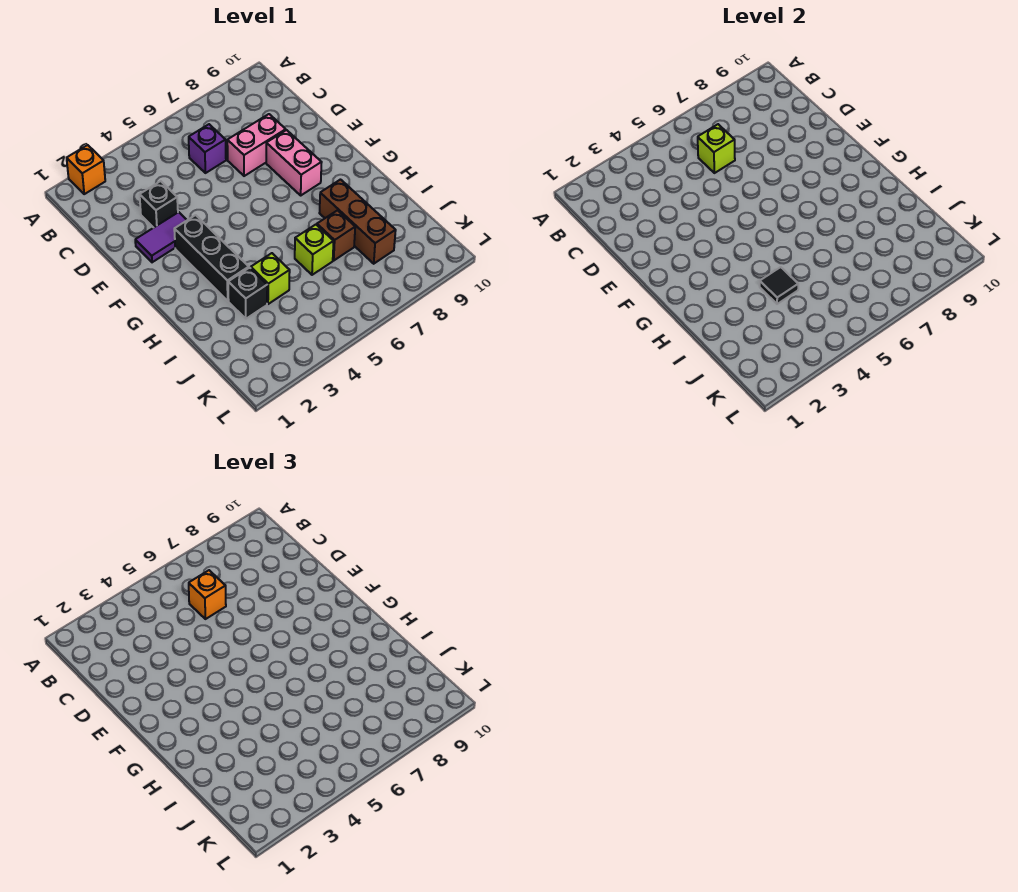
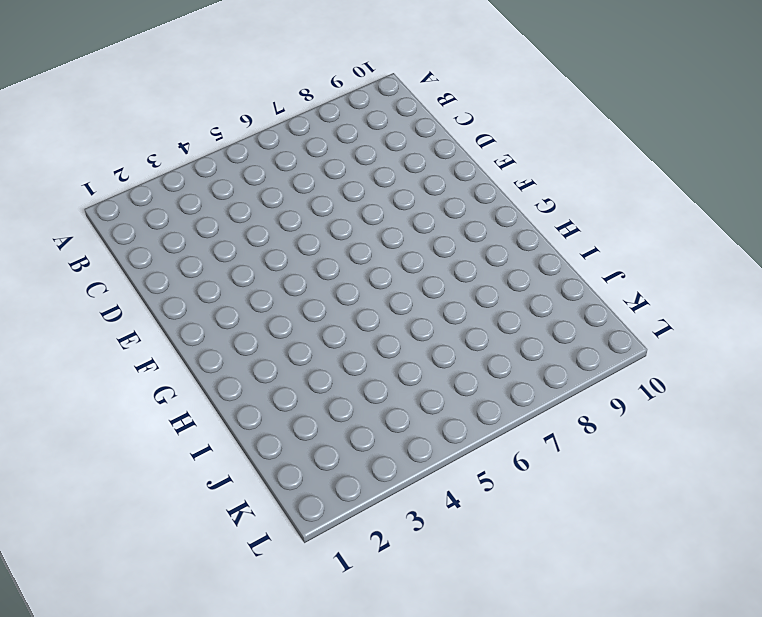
none -> orange brick A2 level 1
none -> purple brick C6 level 1
none -> black brick D3 level 1

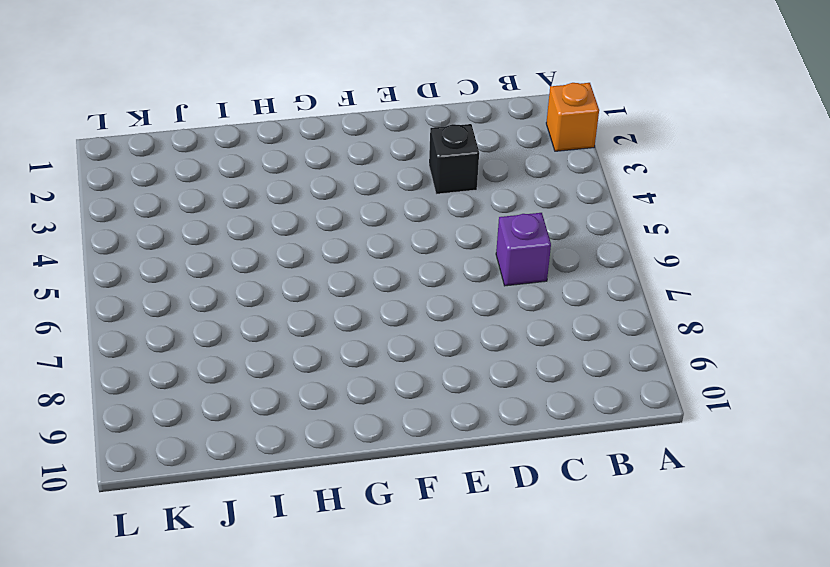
none -> pink brick D7:D8 level 1
none -> purple tile E2:E3 level 1
none -> pink brick E8:F8 level 1

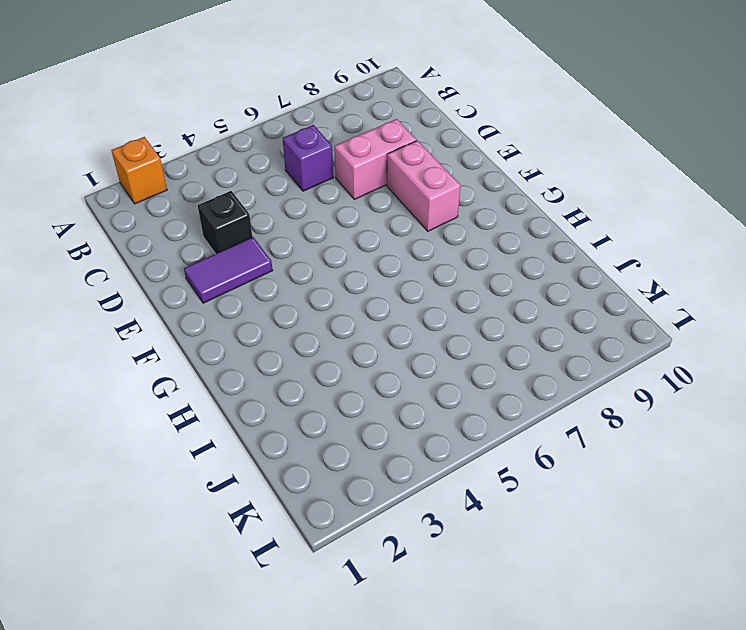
none -> black brick F3:H3 level 1
none -> brown brick H8:J8 level 1
none -> black brick I3 level 1

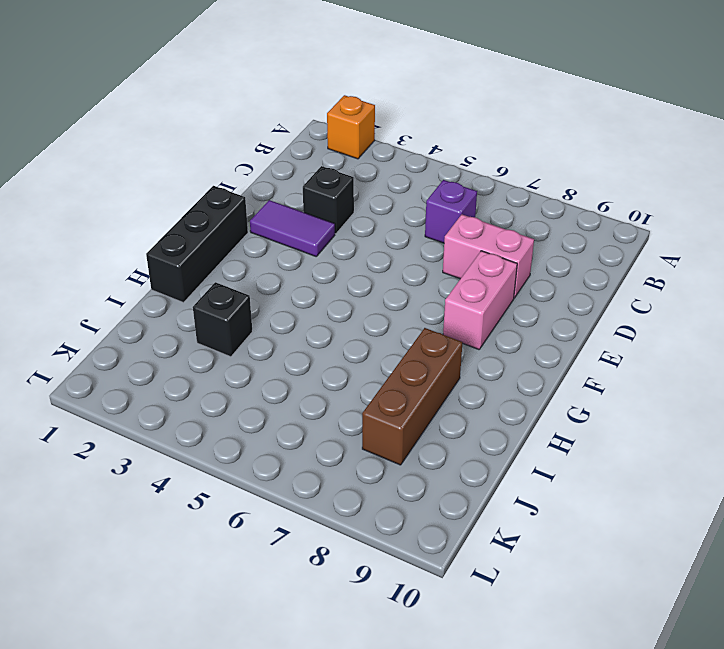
black brick F1:H1 level 1 -> black brick F3:H3 level 1
none -> lime brick I4 level 1
none -> lime brick I6 level 1
none -> brown brick I7 level 1

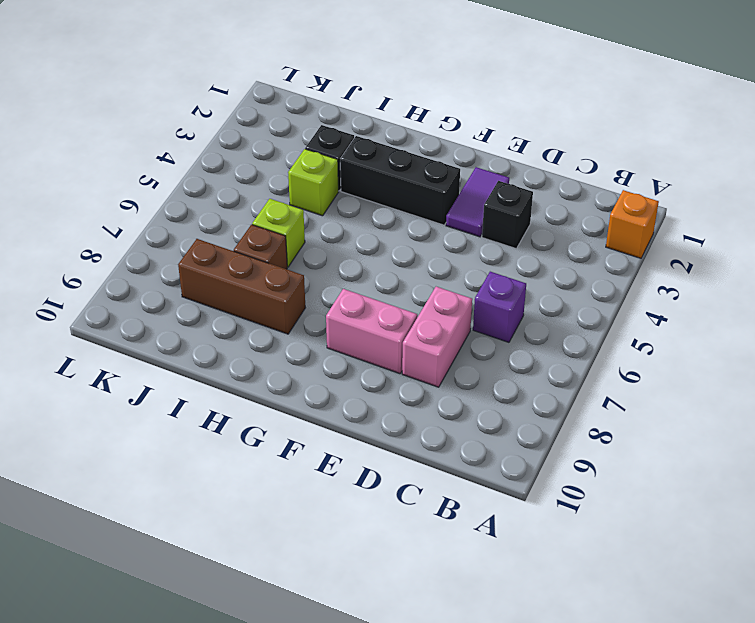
none -> lime brick C6 level 2
none -> black tile I4 level 2
none -> orange brick C6 level 3

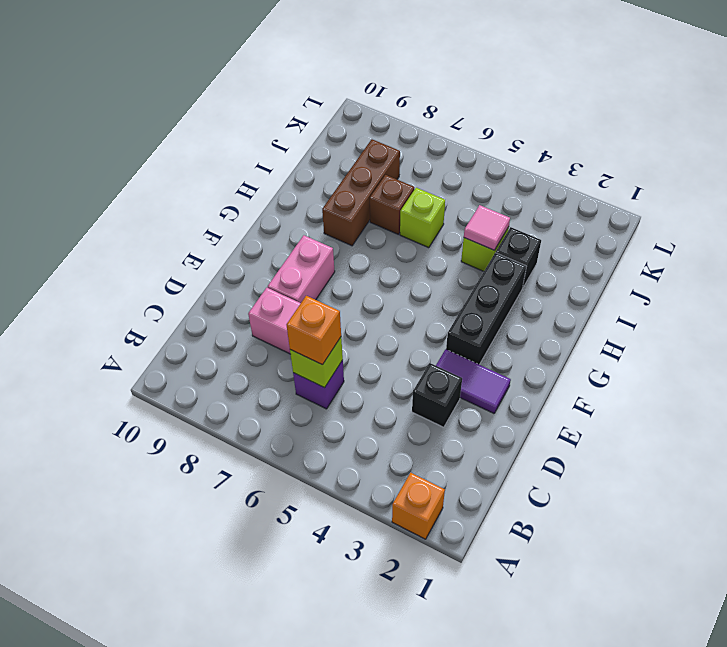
pink tile I4 level 2 -> black tile I4 level 2

